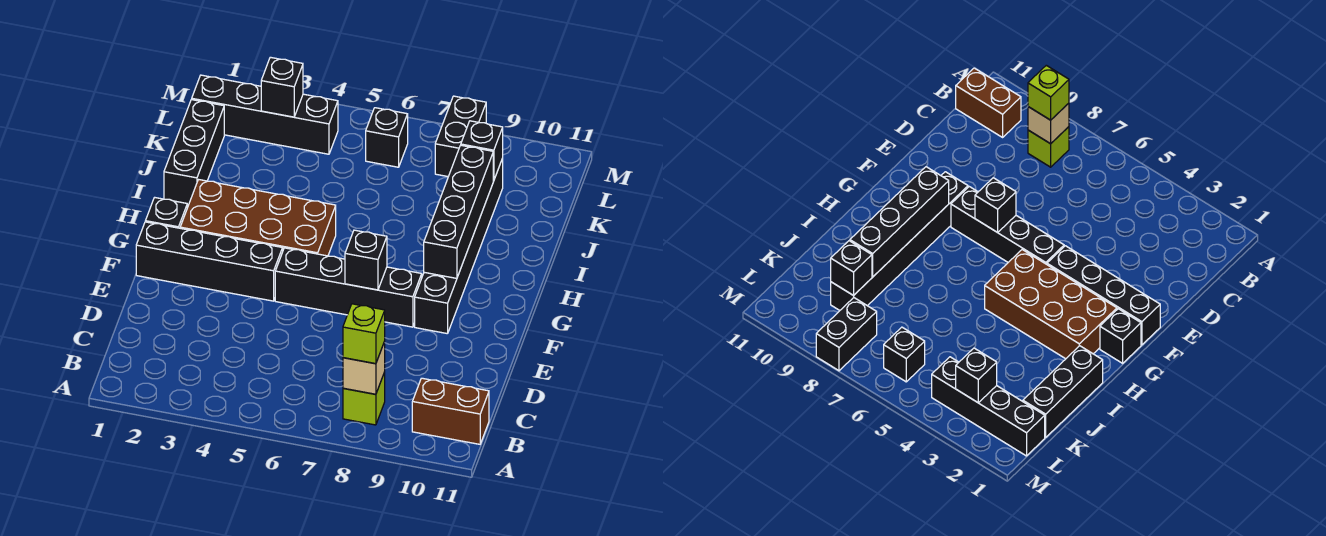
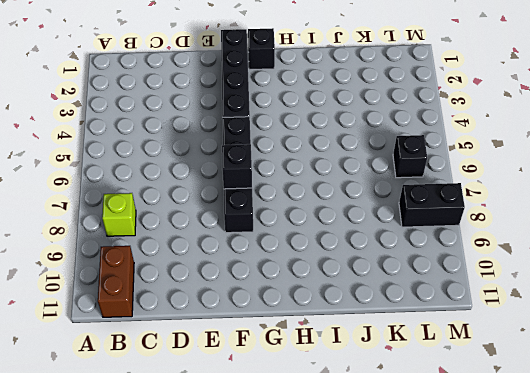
none -> black brick F9:K9 level 1
none -> brown brick G2:H5 level 1
none -> black brick I1:K1 level 1

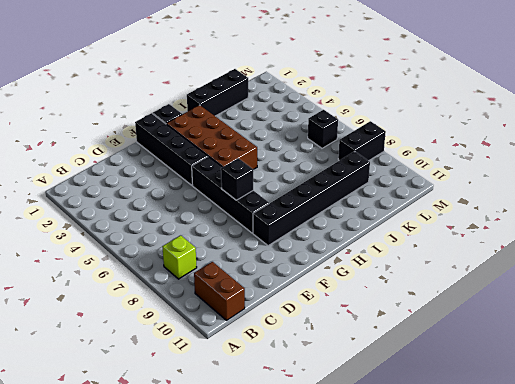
none -> black brick L1:L4 level 1
none -> tan brick B8 level 2
none -> black brick G9:J9 level 2

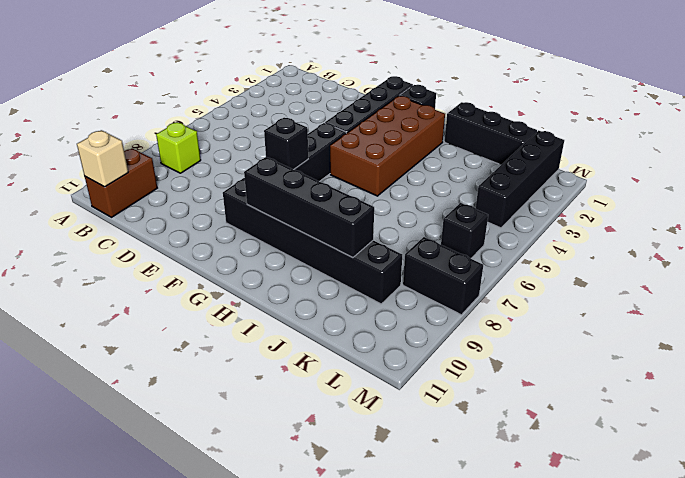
tan brick B11 level 2 -> tan brick B8 level 2
none -> black brick K9 level 2
none -> black brick L3 level 2
none -> lime brick B8 level 3

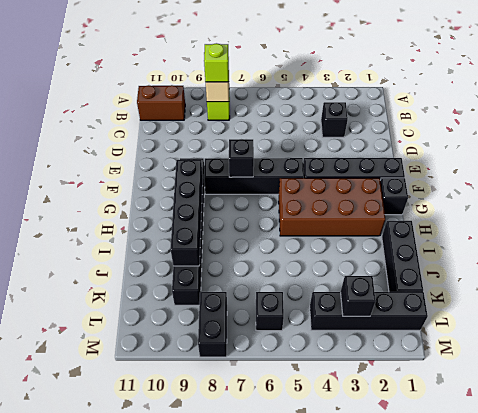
black brick C3 level 1 -> black brick K9 level 2

